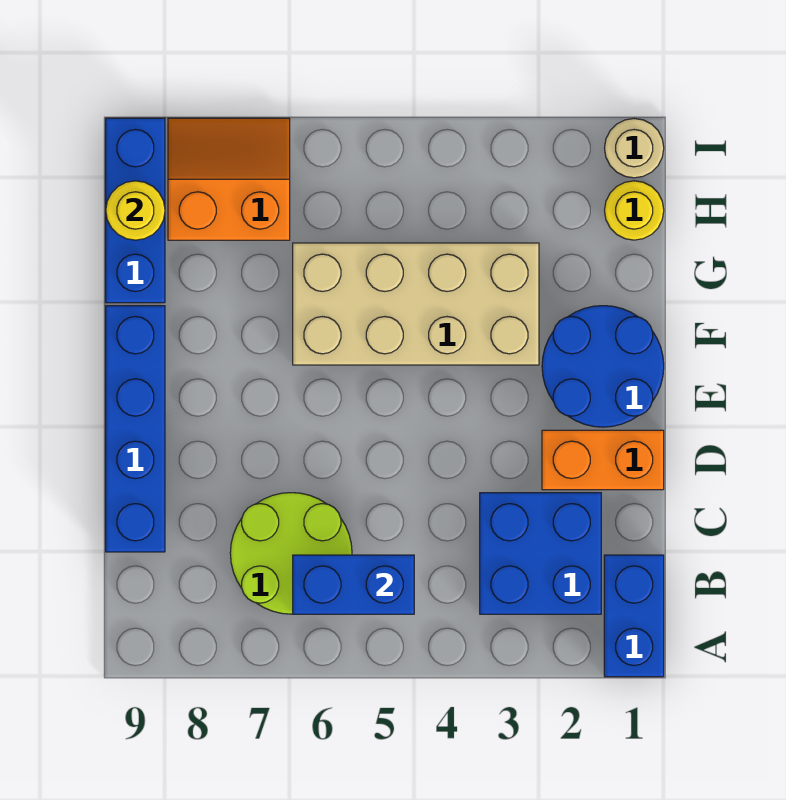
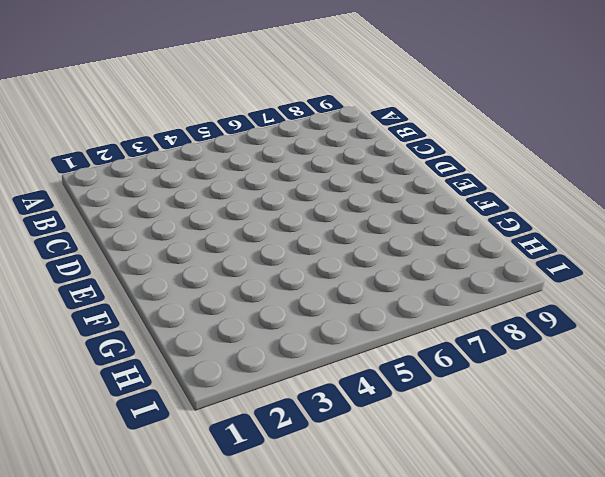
none -> blue brick A1:B1 level 1
none -> blue brick B2:C3 level 1
none -> lime round brick B6:C7 level 1

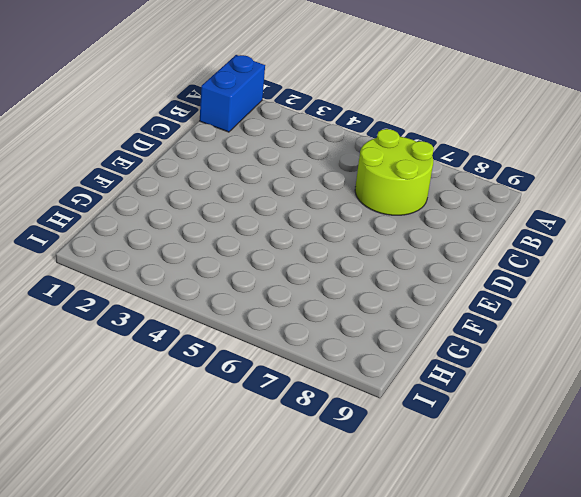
none -> blue brick B2:C3 level 1
none -> blue brick C9:F9 level 1
none -> orange brick D1:D2 level 1

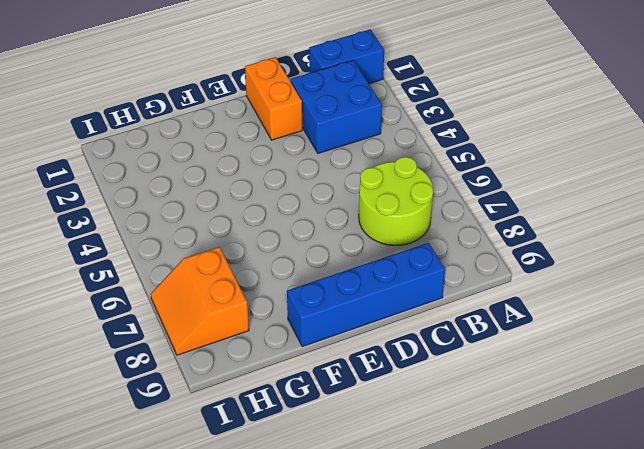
none -> blue round brick E1:F2 level 1
none -> tan brick F3:G6 level 1
none -> blue brick G9:I9 level 1

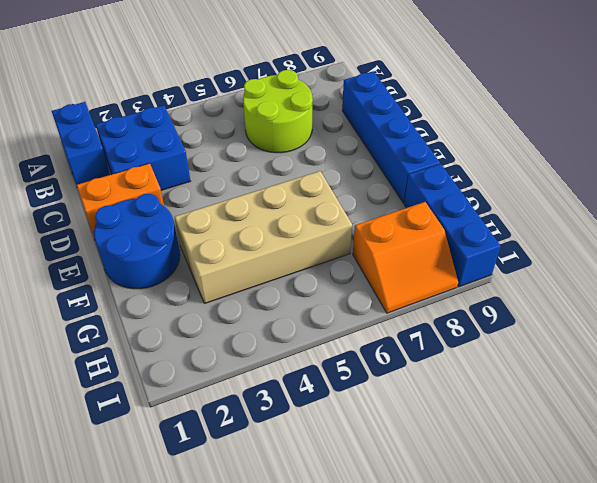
none -> yellow round brick H1 level 1
none -> tan round brick I1 level 1
none -> blue brick B5:B6 level 2

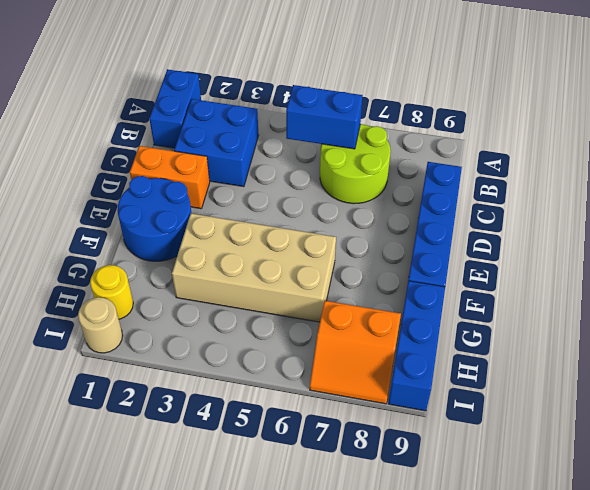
none -> yellow round brick H9 level 2

